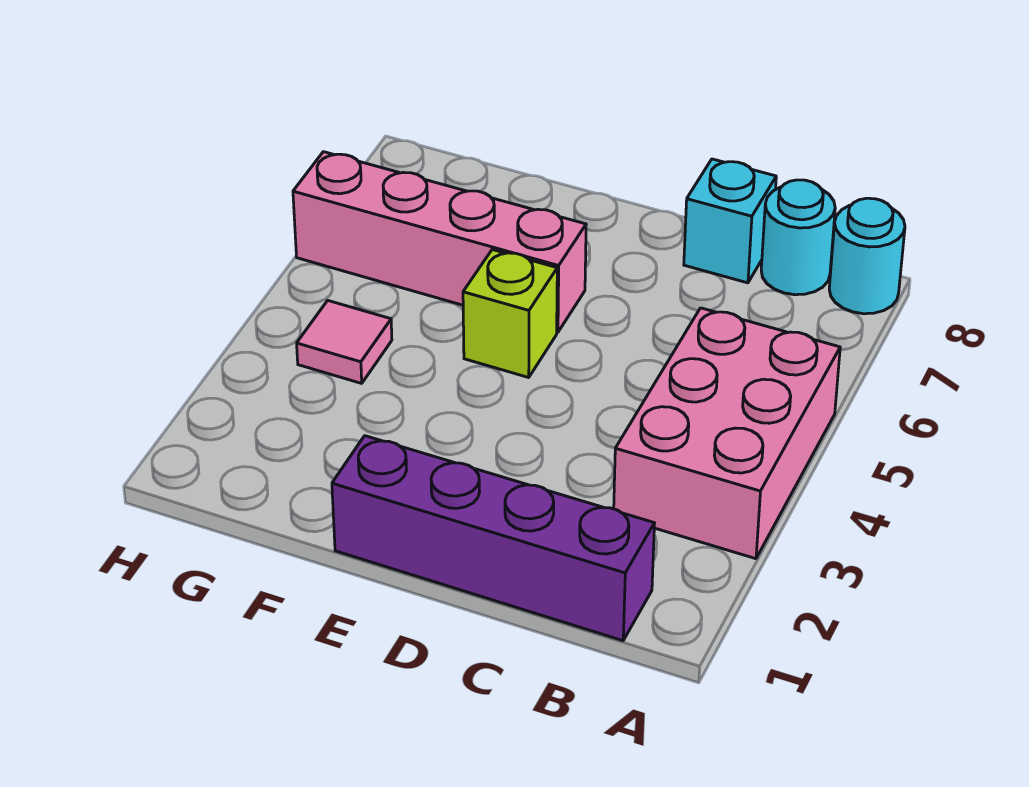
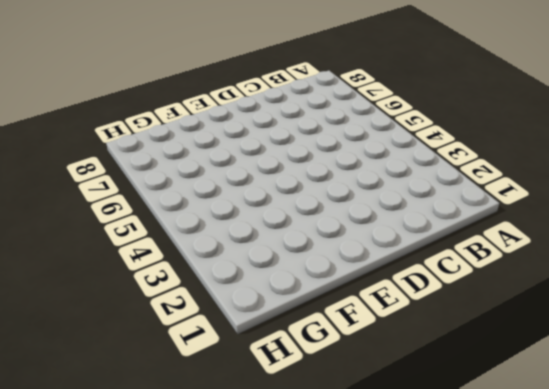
none -> pink brick A3:B5 level 1
none -> cyan round brick A8 level 1

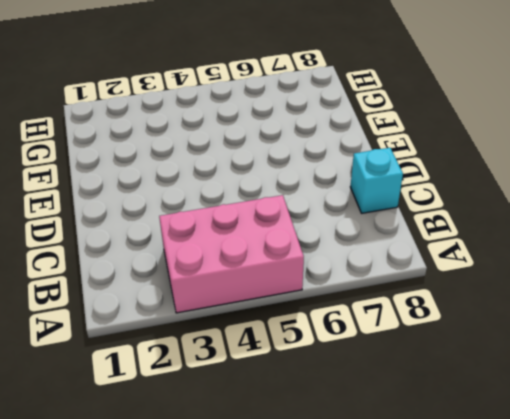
none -> cyan round brick A8 level 1
none -> purple brick B1:E1 level 1

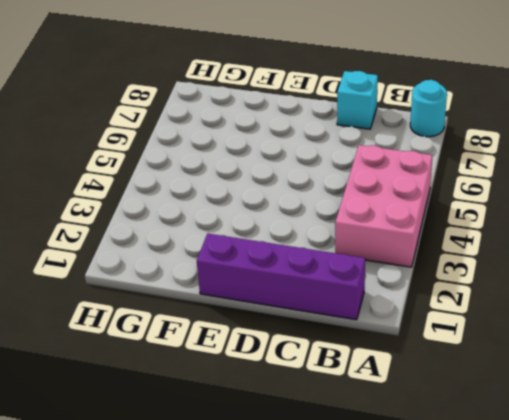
none -> cyan round brick B8 level 1
none -> lime brick E5 level 1

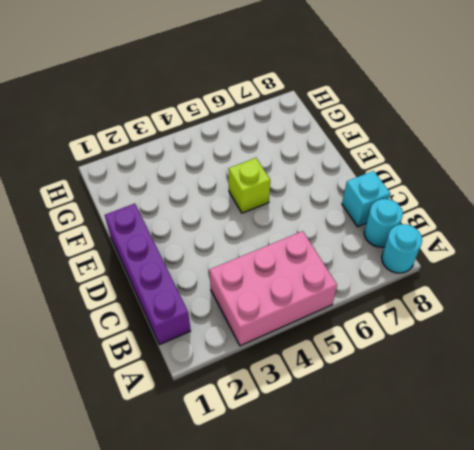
none -> pink brick E6:H6 level 1
none -> pink tile G4 level 1

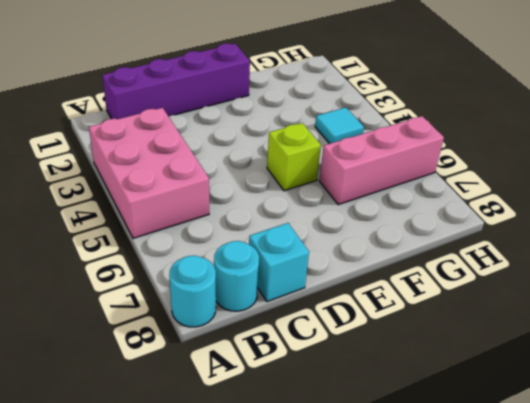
pink brick F6:H6 level 1 -> pink brick E6:H6 level 1
cyan tile G4 level 1 -> pink tile G4 level 1

